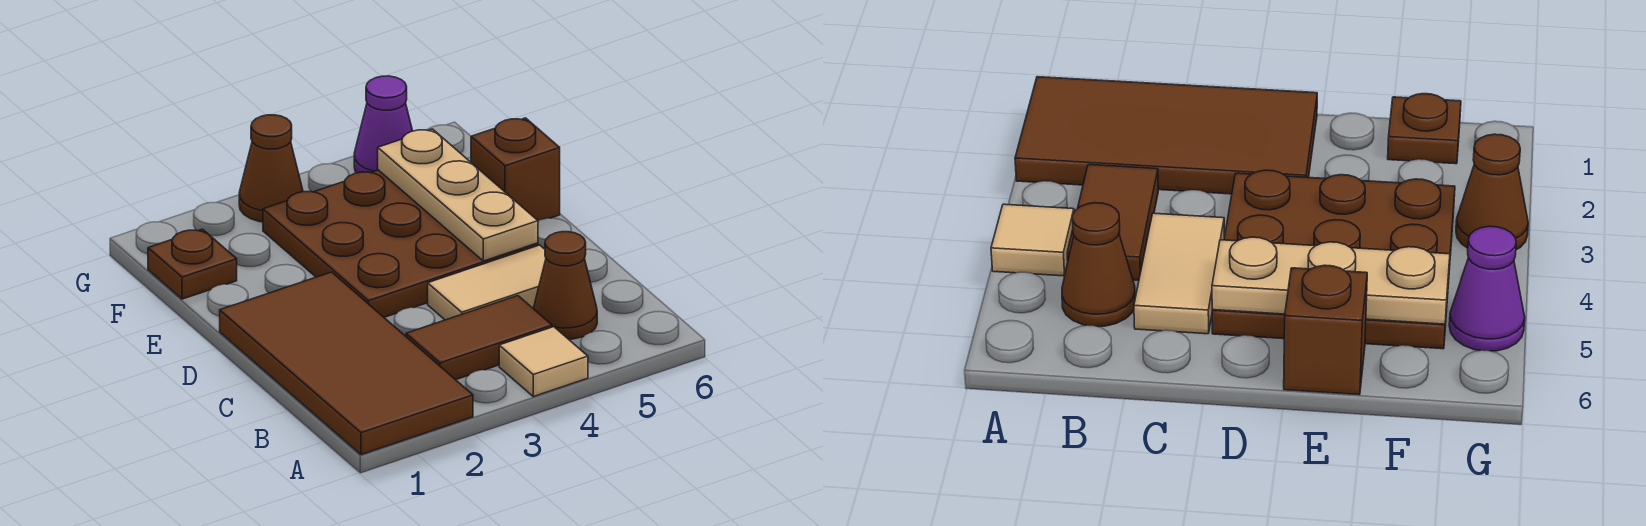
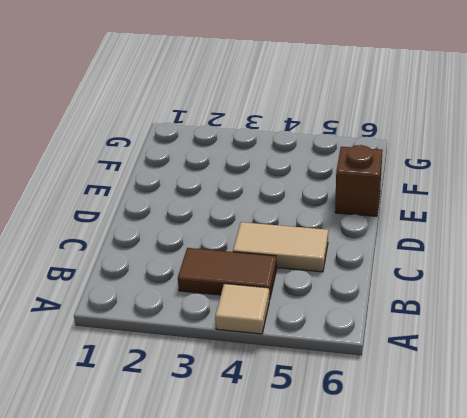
none -> brown tile A1:D2 level 1
none -> brown cone B5 level 1

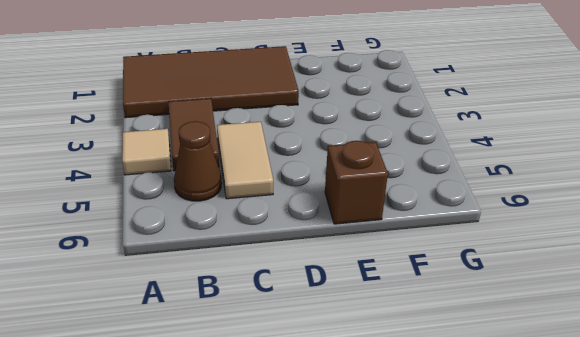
none -> brown plate D3:F5 level 1
none -> brown plate F1 level 1

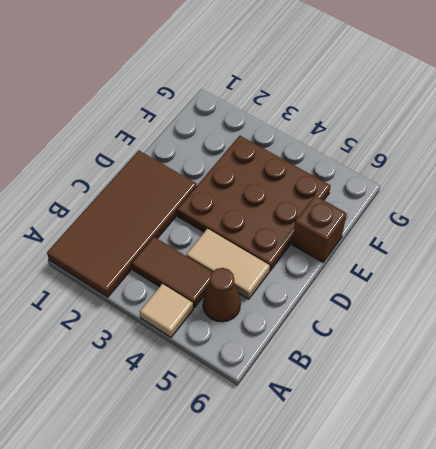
none -> brown plate F1 level 1
none -> brown cone G3 level 1

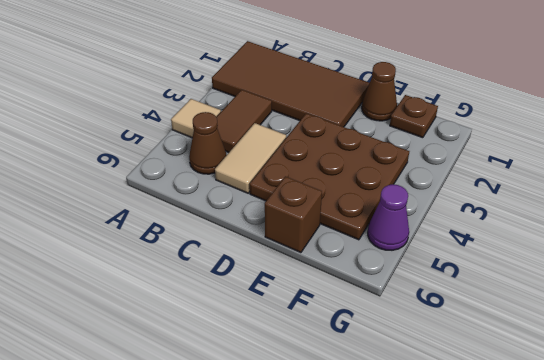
brown cone E1 level 1 -> brown cone G3 level 1
none -> tan plate D5:F5 level 2

